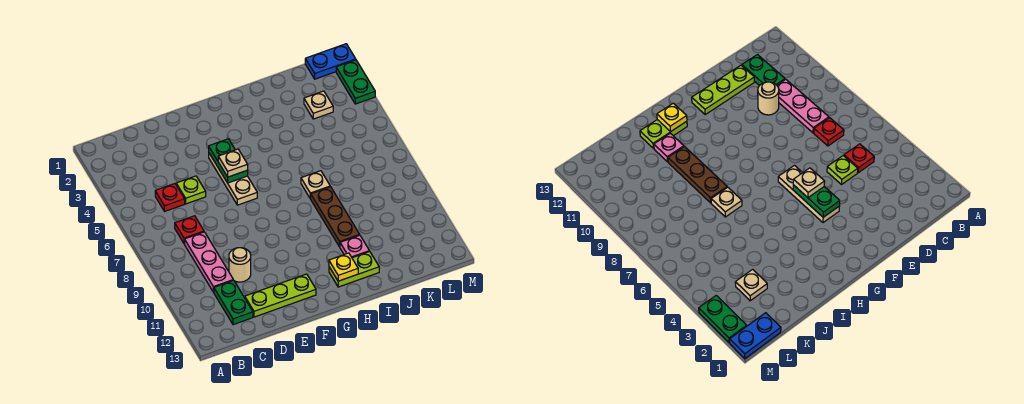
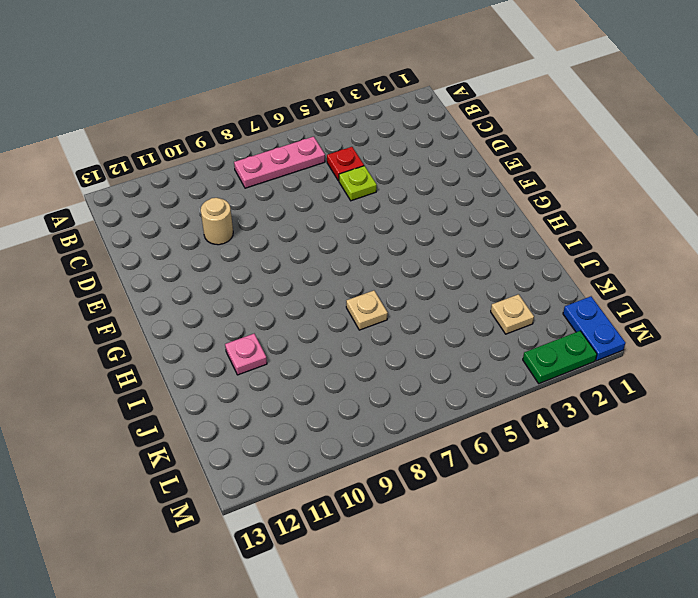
pink plate B6:B8 level 1 -> pink plate C8:C10 level 1
none -> red plate C7 level 1
none -> green plate C11:C12 level 1
none -> lime plate D12:F12 level 1

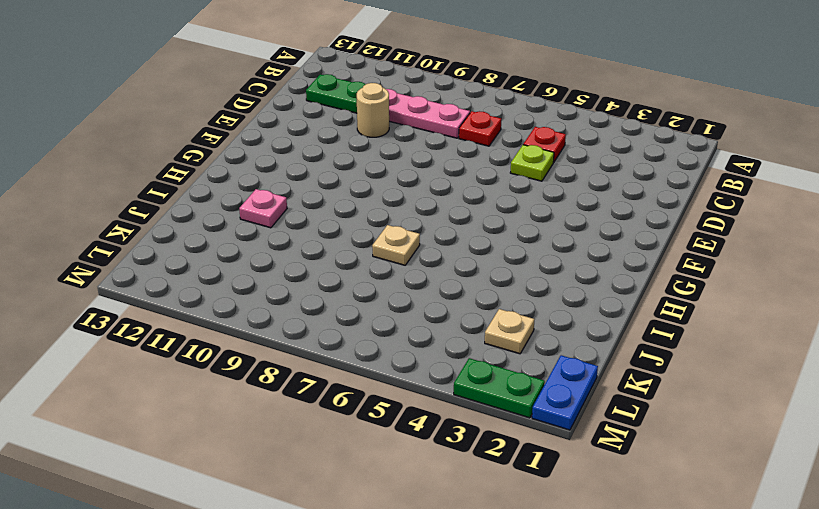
none -> lime plate D12:F12 level 1
none -> tan plate F4:F6 level 1
none -> lime plate H12:I12 level 1

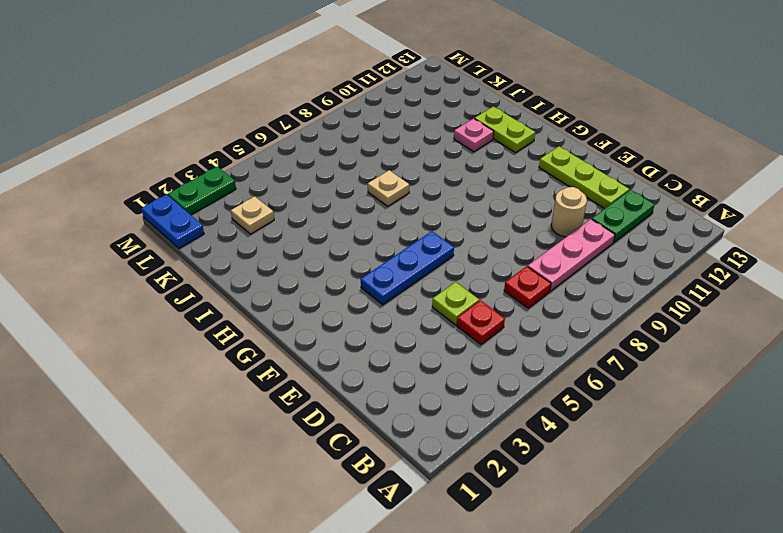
blue plate F4:F6 level 1 -> tan plate F4:F6 level 1
none -> brown plate I8:I10 level 1
none -> green plate F4:F5 level 2
none -> yellow plate H12 level 2

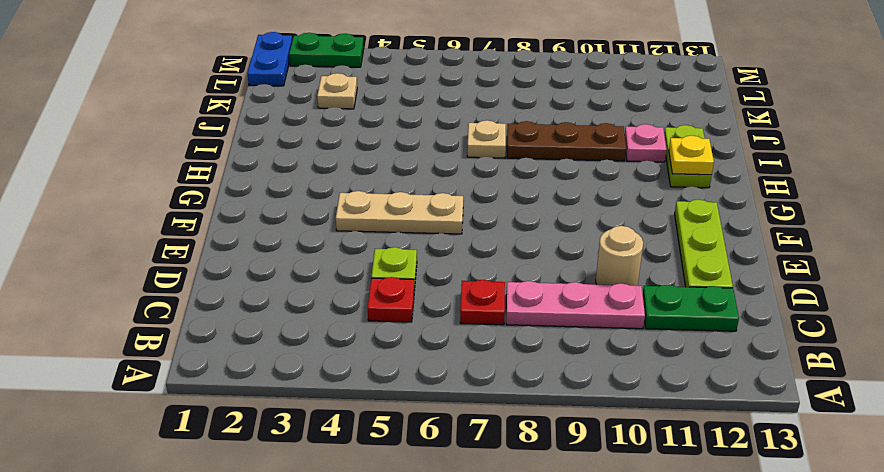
none -> green plate F4:F5 level 2
none -> tan plate F5 level 3

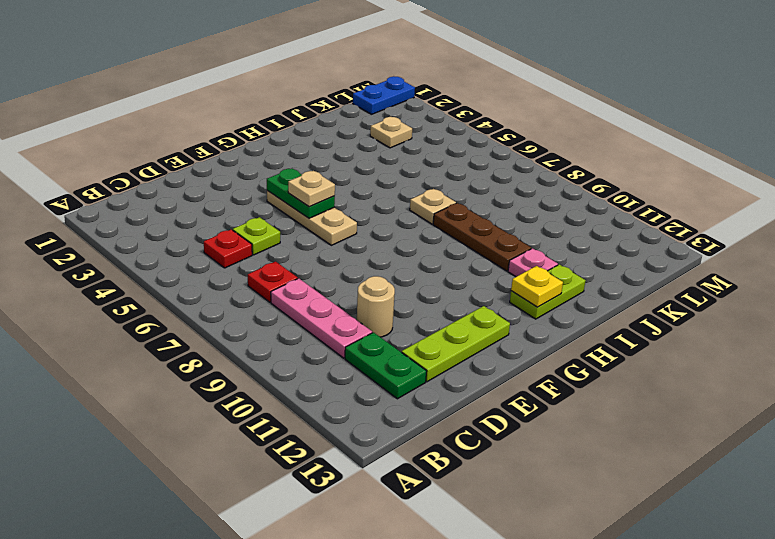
none -> green plate M2:M3 level 1

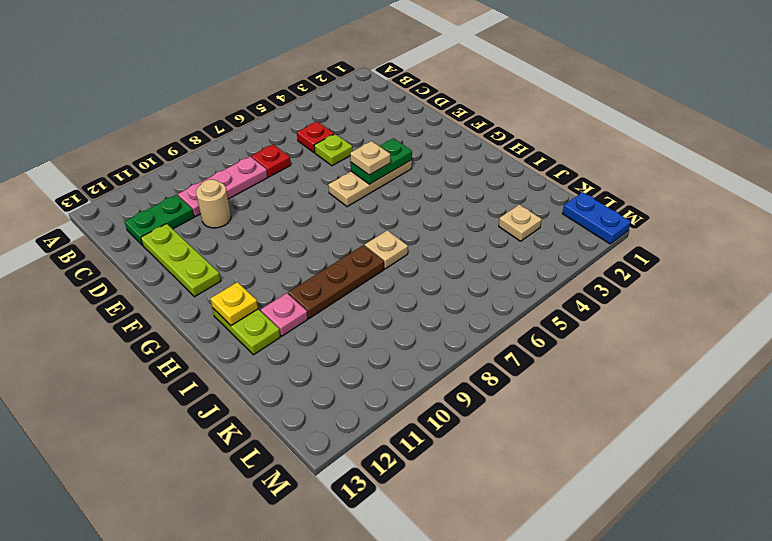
none -> green plate M2:M3 level 1

